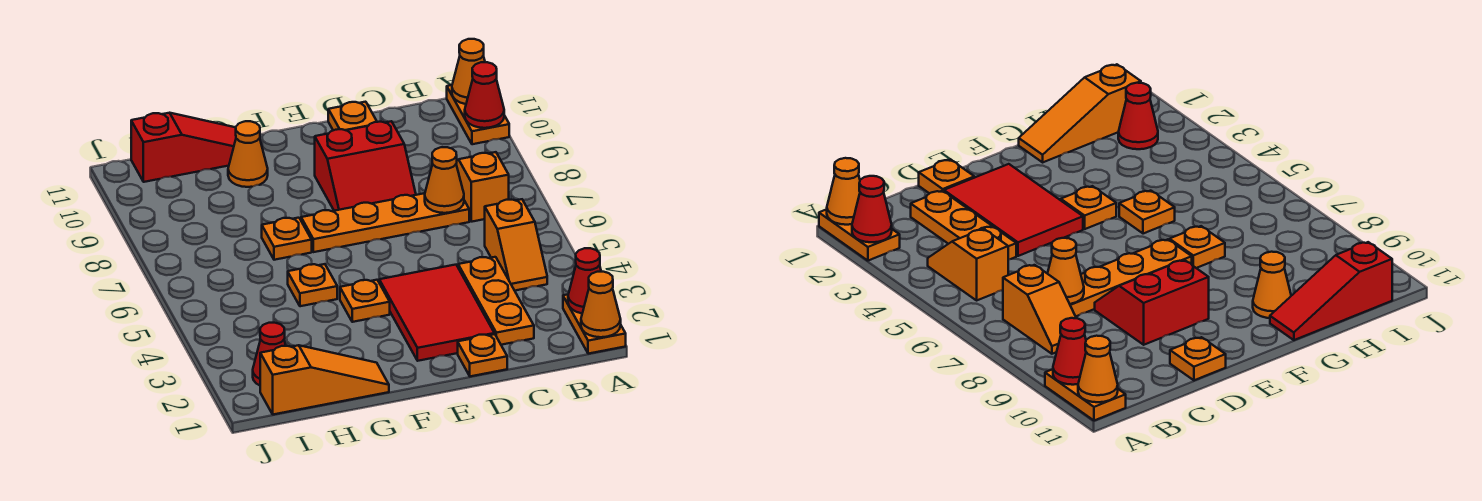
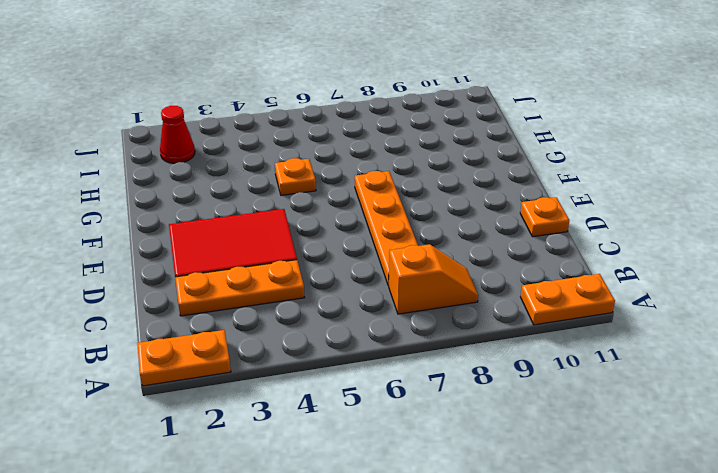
none -> orange slope B4:B5 level 1 top 5
none -> orange plate D1 level 1
none -> red slope D8:E9 level 1 top 9

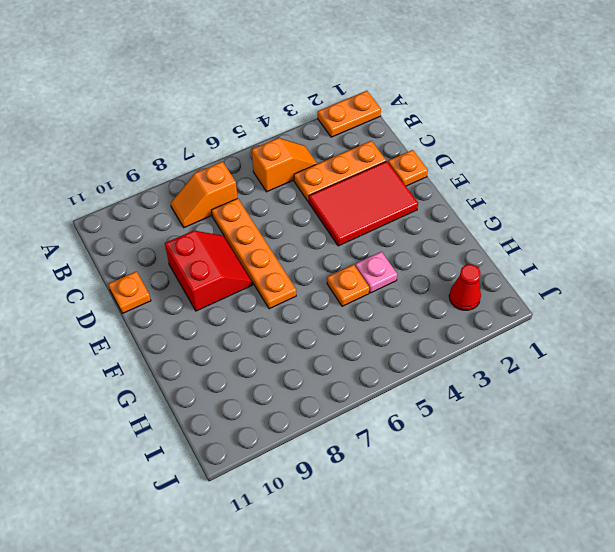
pink plate G4 level 1 -> none
none -> orange plate A10:A11 level 1
none -> orange plate F4 level 1
none -> orange slope G1:I1 level 1 top I

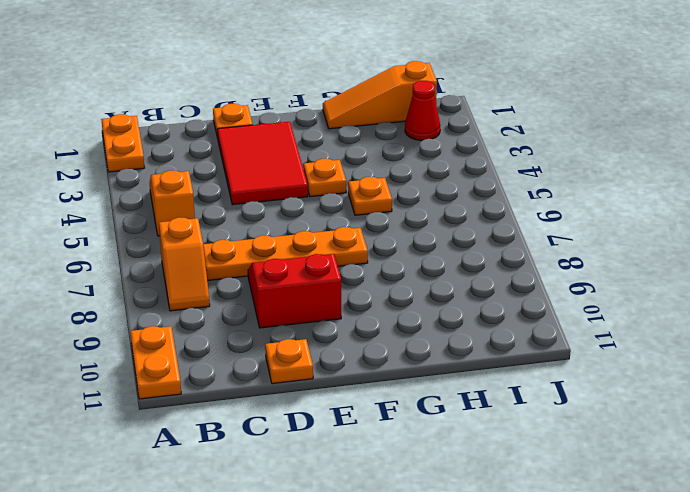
none -> orange plate C2:C4 level 1
none -> orange plate G7 level 1
none -> orange cone G10 level 1

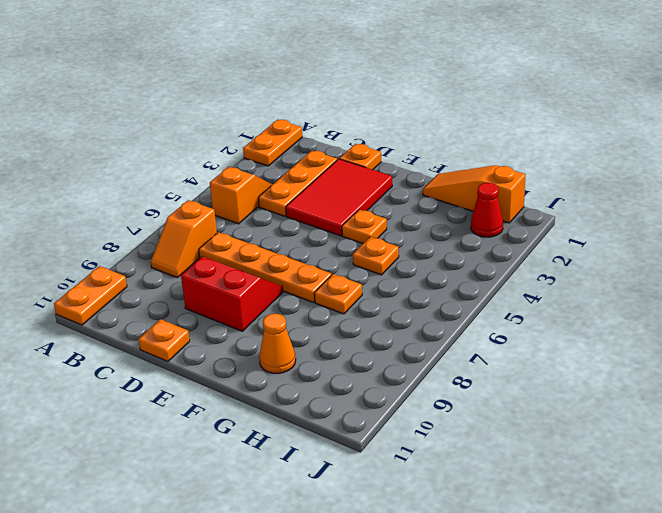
none -> red slope G11:I11 level 1 top I
none -> orange cone A1 level 2
none -> red cone A2 level 2

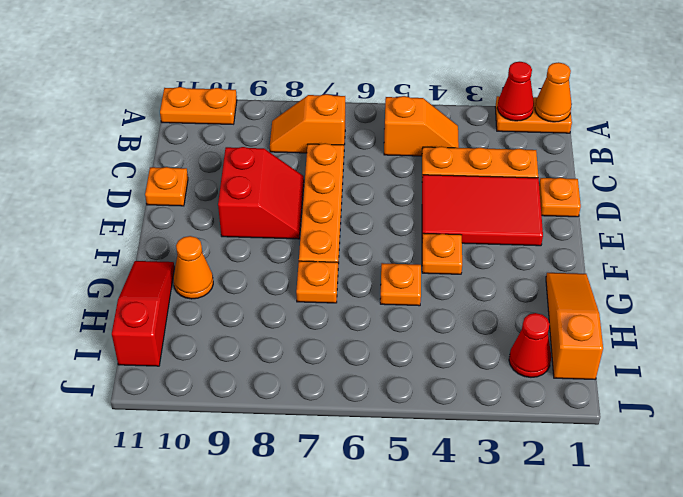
none -> red cone A10 level 2
none -> orange cone A11 level 2
none -> orange cone C7 level 2

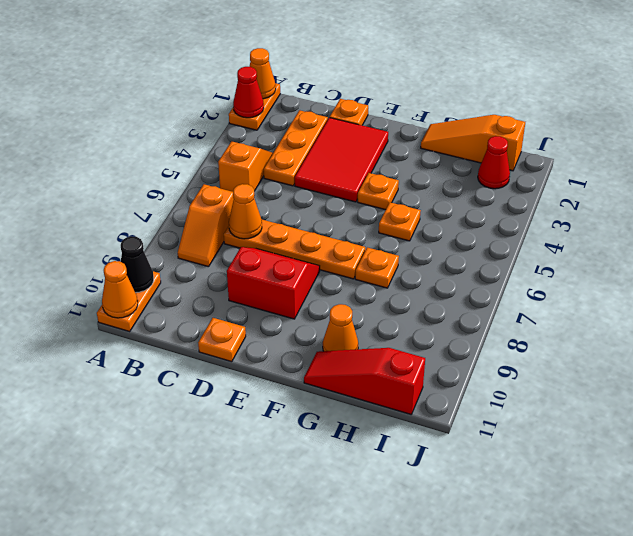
black cone A10 level 2 -> red cone A10 level 2

